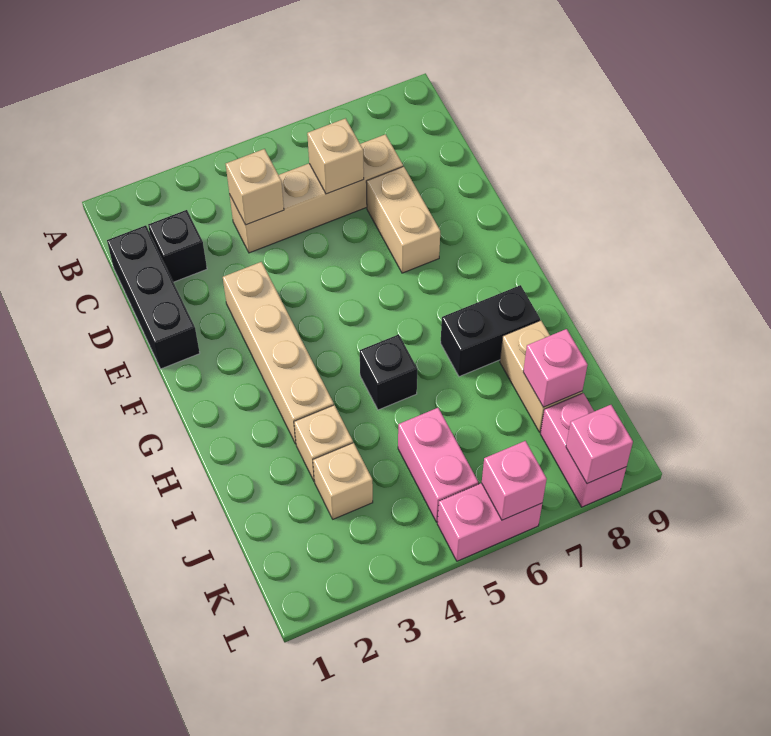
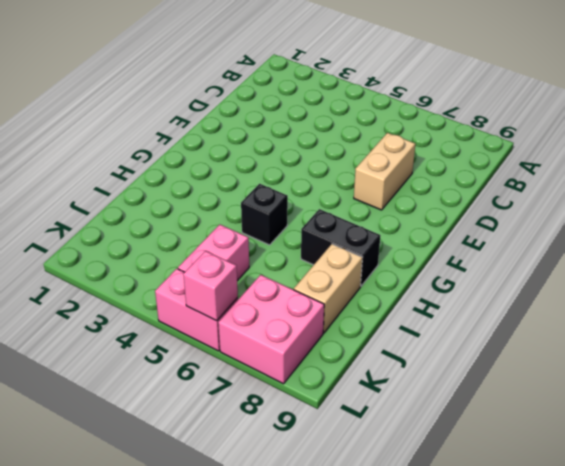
pink brick K7:L8 level 1 -> pink brick K8:L8 level 1
none -> black brick C1:E1 level 1
none -> black brick C2 level 1
none -> tan brick C4:C7 level 1

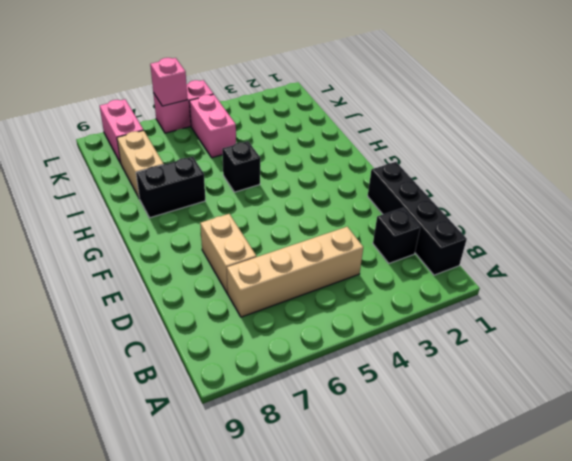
black brick B1:E1 level 1 -> black brick C1:E1 level 1
none -> tan brick E3:H3 level 1
none -> tan brick I3 level 1
none -> tan brick J3 level 1

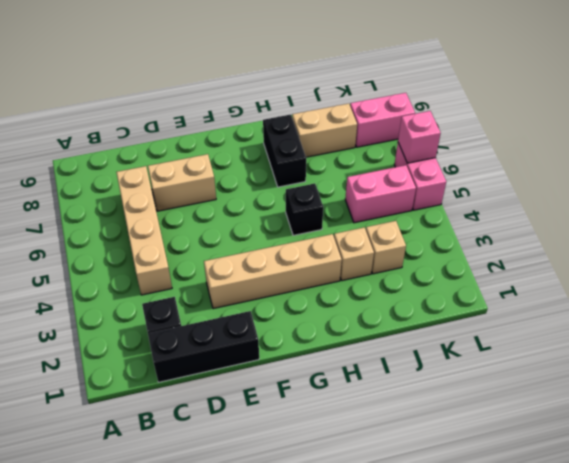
none -> tan brick C4 level 2
none -> tan brick C6 level 2
none -> pink brick J8 level 2

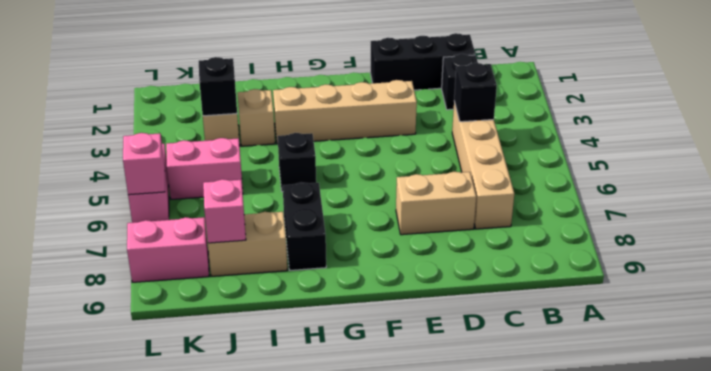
black brick C4 level 2 -> tan brick C4 level 2
black brick J3 level 2 -> none
none -> tan brick C6 level 2
none -> pink brick L8 level 2

